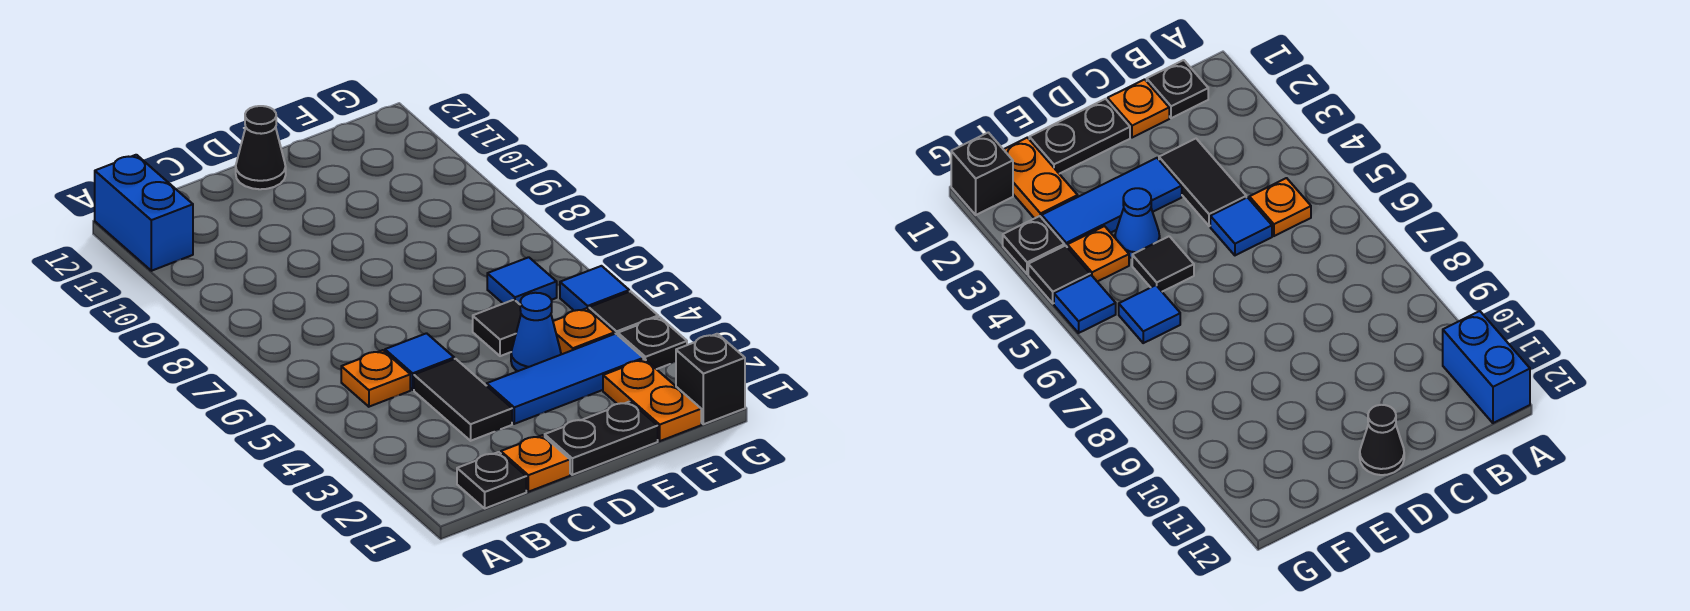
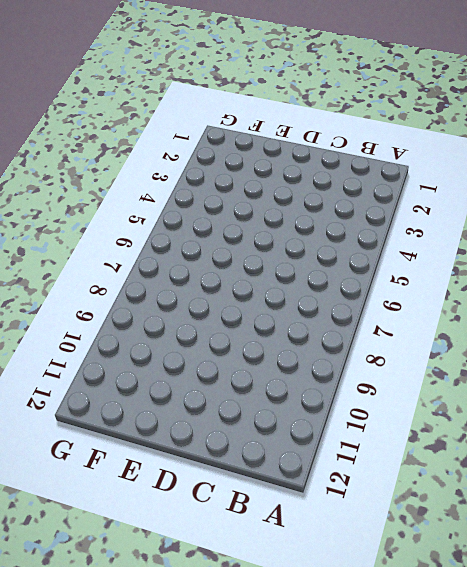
none -> blue brick A11:A12 level 1
none -> black plate B1 level 1
none -> orange plate B5 level 1

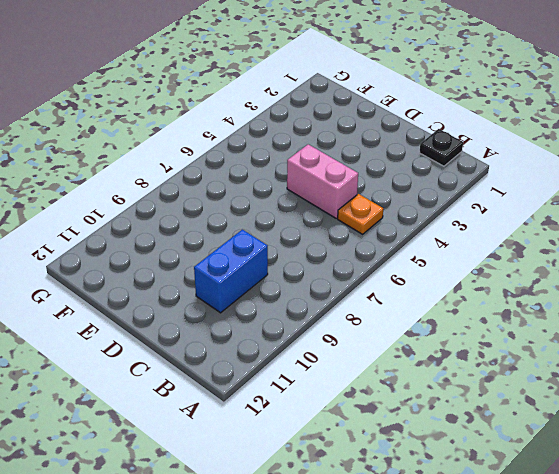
pink brick C5:D5 level 1 -> blue tile C5 level 1
blue brick C9:C10 level 1 -> blue brick A11:A12 level 1
none -> orange plate C1 level 1
none -> black tile C3:C4 level 1
none -> black plate D1:E1 level 1

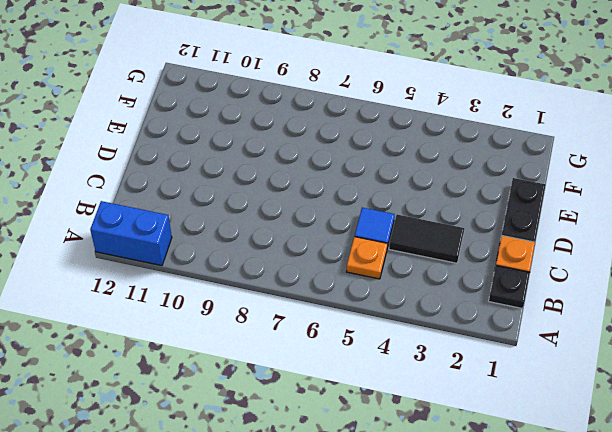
none -> blue tile D3:F3 level 1
none -> black cone D12 level 1
none -> blue cone E4 level 1

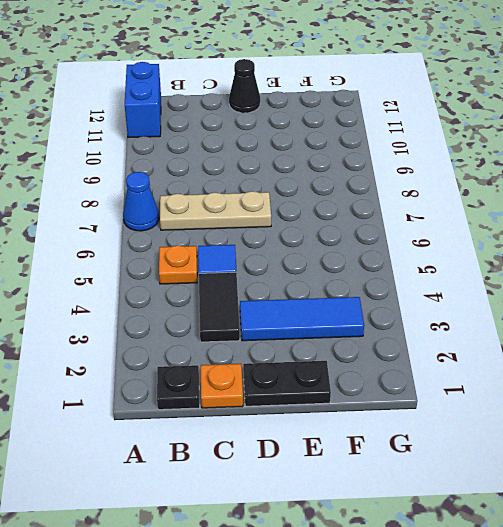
blue cone A7 level 1 -> blue cone E4 level 1
tan plate B7:D7 level 1 -> none
none -> black tile E5 level 1
none -> orange plate F1:F2 level 1
none -> orange plate F4 level 1

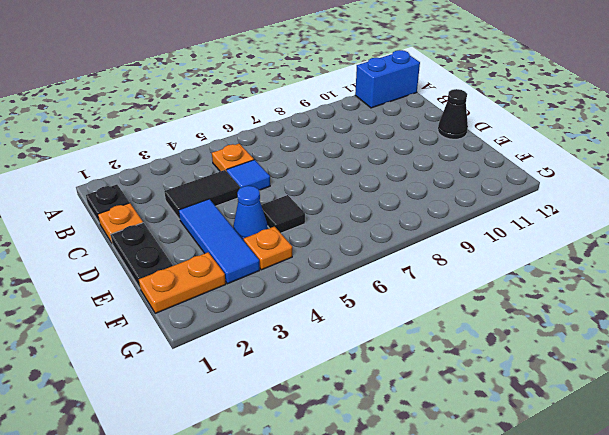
none -> blue tile F6 level 1
none -> black brick G1 level 1
none -> black plate G3 level 1

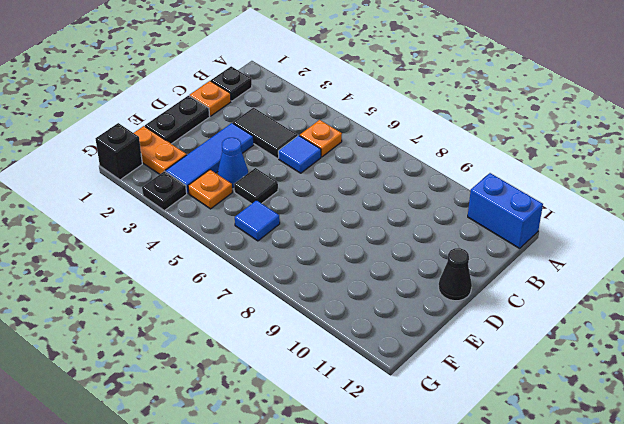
none -> black tile G4 level 1
none -> blue tile G5 level 1

